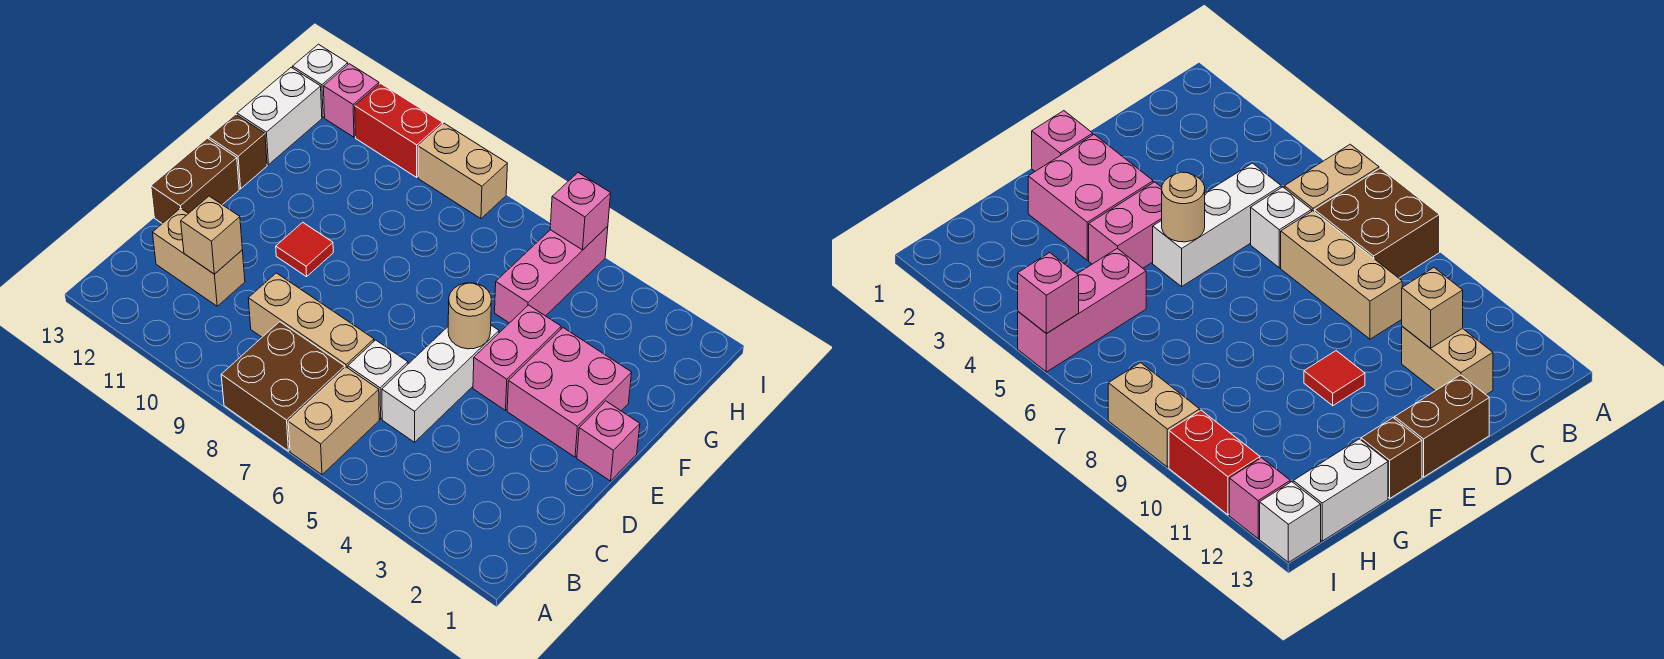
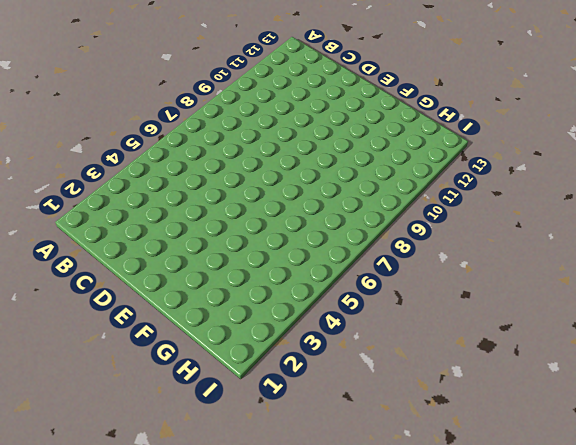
none -> tan brick A6:B6 level 1
none -> brown brick A7:B8 level 1
none -> white brick C5:E5 level 1

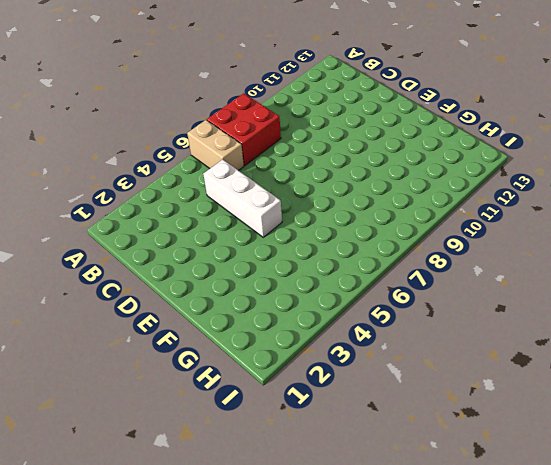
red brick A7:B8 level 1 -> brown brick A7:B8 level 1
none -> white brick C6 level 1
none -> tan brick C7:C9 level 1
none -> tan brick C11:C12 level 1

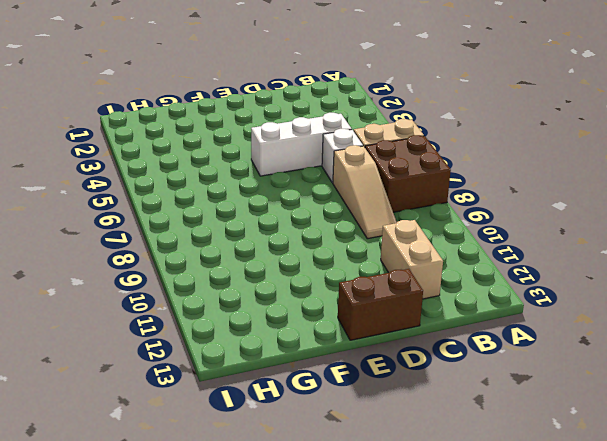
tan slope C7:C9 level 1 top 7 -> tan brick C7:C9 level 1
none -> pink brick E1 level 1
none -> pink brick E2:F3 level 1
none -> pink brick E4:F4 level 1

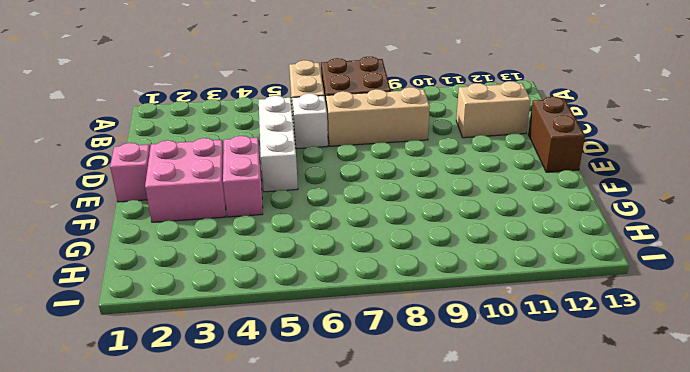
none -> red tile E10 level 1
none -> brown brick F13 level 1
none -> pink brick G5:I5 level 1

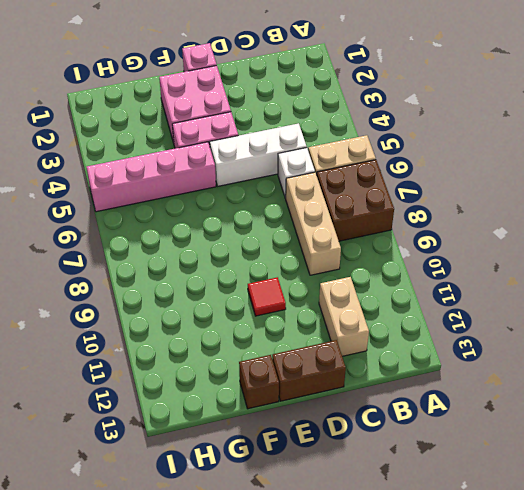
pink brick F5:I5 level 1 -> pink brick G5:I5 level 1
none -> white brick G13:H13 level 1
none -> tan brick I8:I9 level 1
none -> red brick I10:I11 level 1

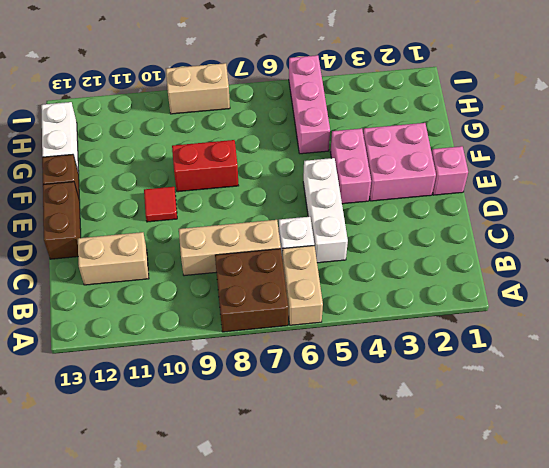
red brick F8:F9 level 1 -> red brick I10:I11 level 1
none -> pink brick I12 level 1
none -> white brick I13 level 1
none -> tan brick C11 level 2

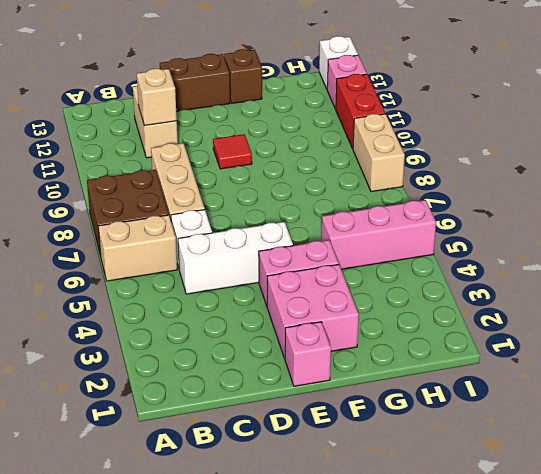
none -> white brick G13:H13 level 1
none -> tan round brick E5 level 2
none -> pink brick I5 level 2

